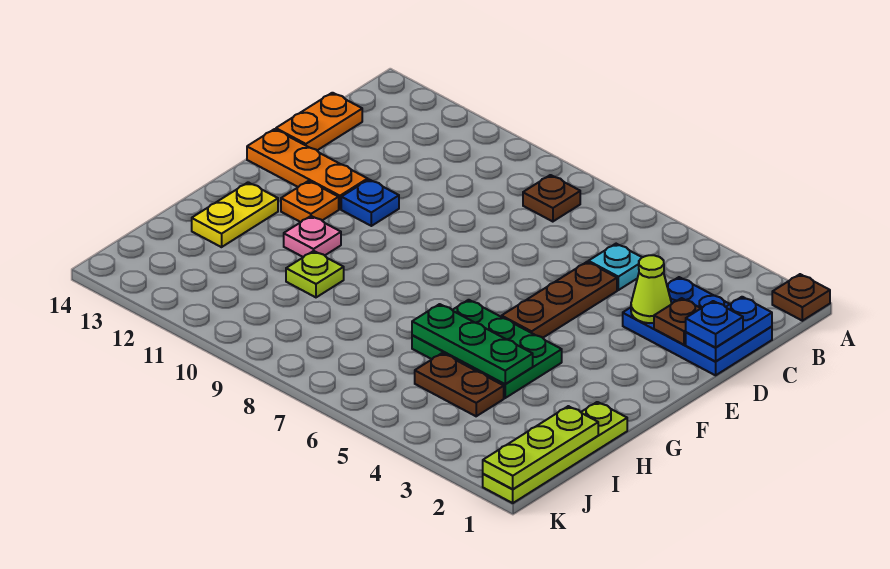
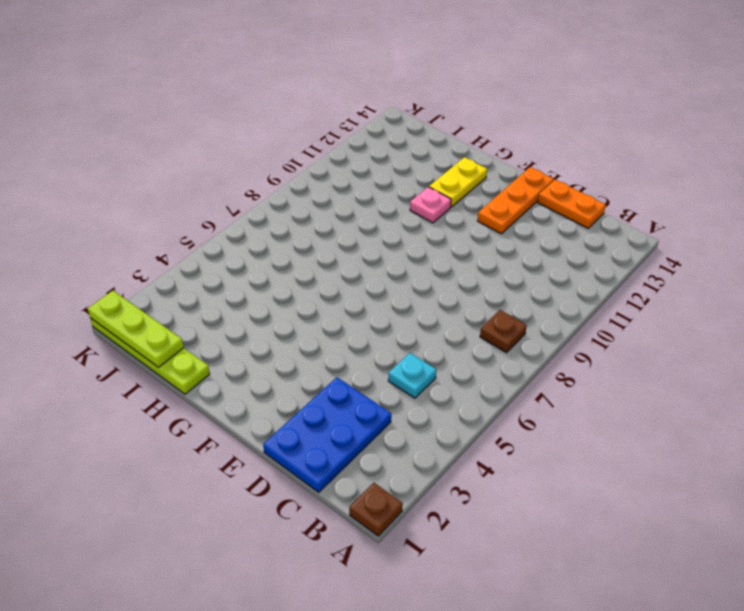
yellow plate G12:G13 level 1 -> yellow plate G13:H13 level 1
none -> brown plate D5:F5 level 1
none -> blue plate E11 level 1
none -> orange plate F12 level 1

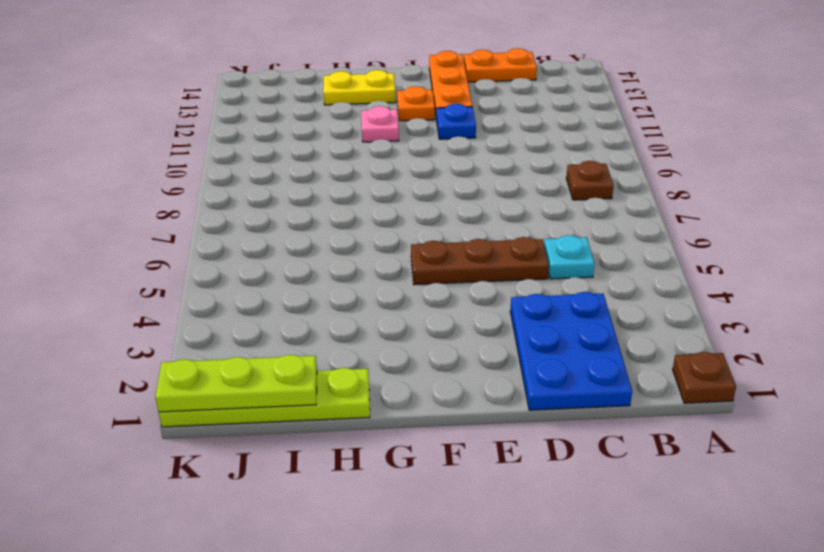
none -> green plate G4:H6 level 1
none -> lime plate H10 level 1
none -> brown plate I4:I5 level 1

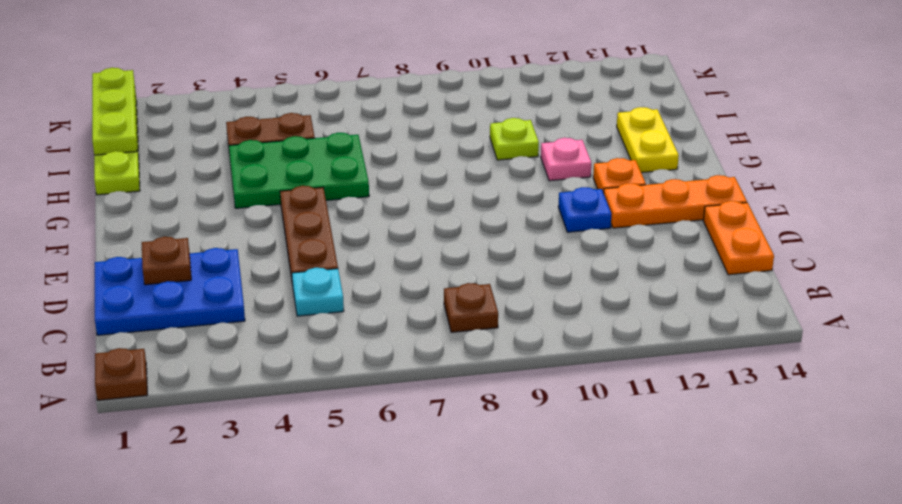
none -> blue plate C1:D1 level 2
none -> lime cone D3 level 2
none -> green plate H4:H6 level 2

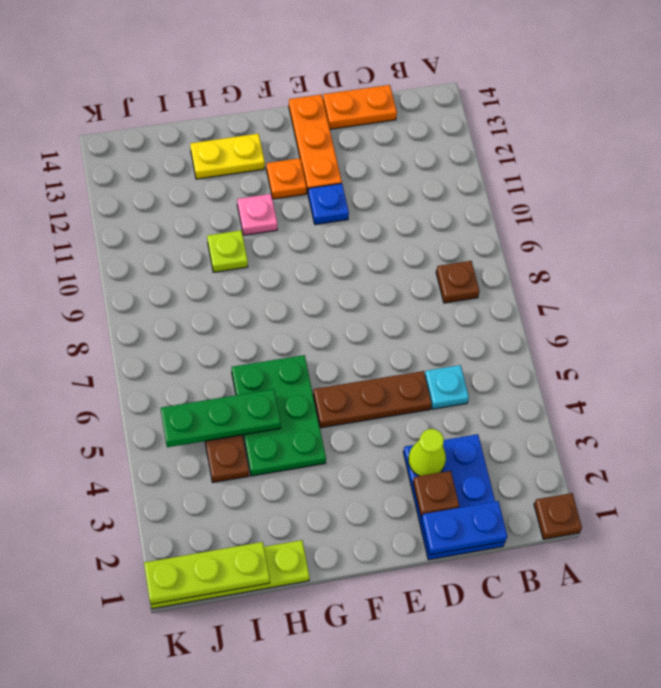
green plate H5:J5 level 2 -> green plate H4:H6 level 2
none -> blue plate D1 level 3

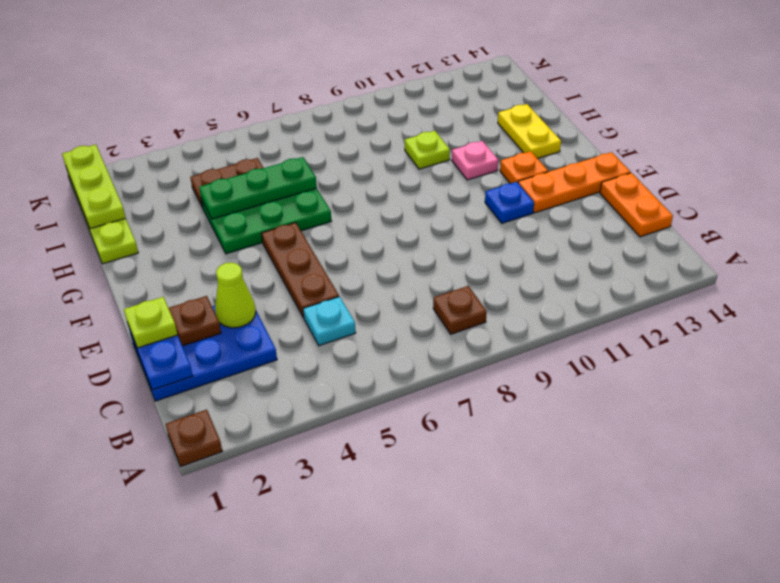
lime plate D1 level 3 -> blue plate D1 level 3

